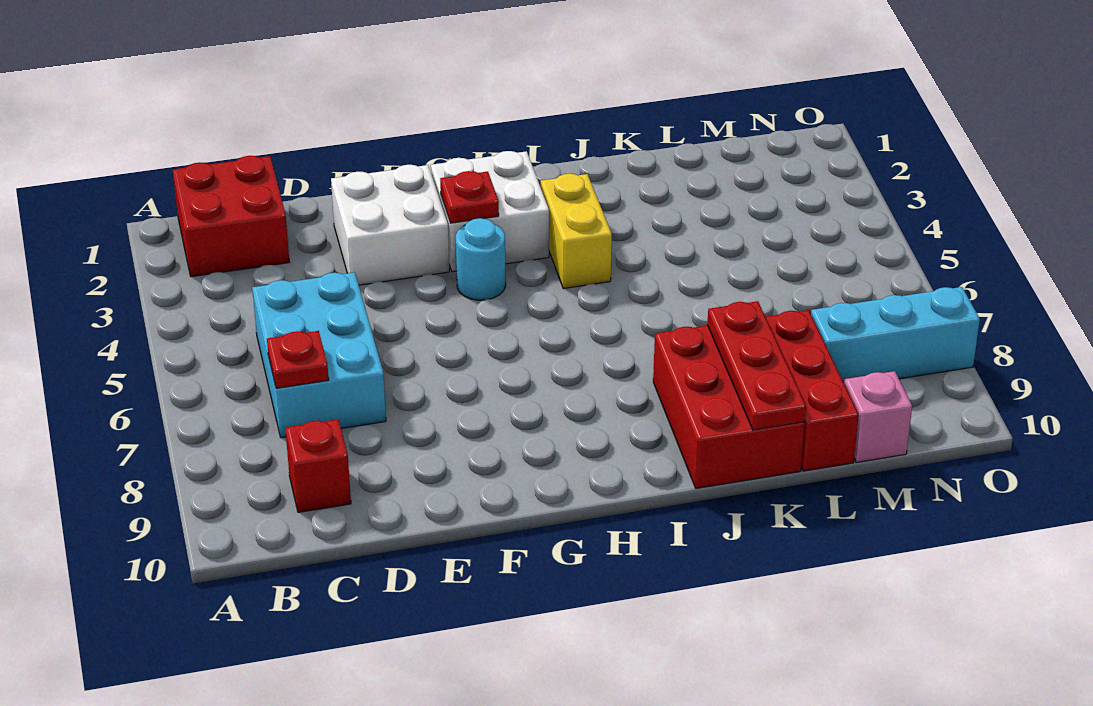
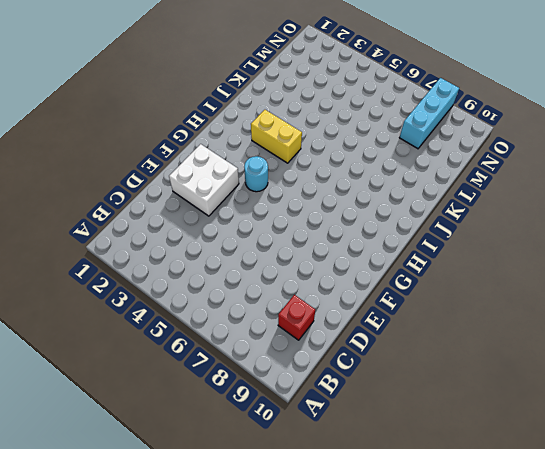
none -> red brick B1:C2 level 1
none -> cyan brick C5:D7 level 1
none -> white brick G2:H3 level 1

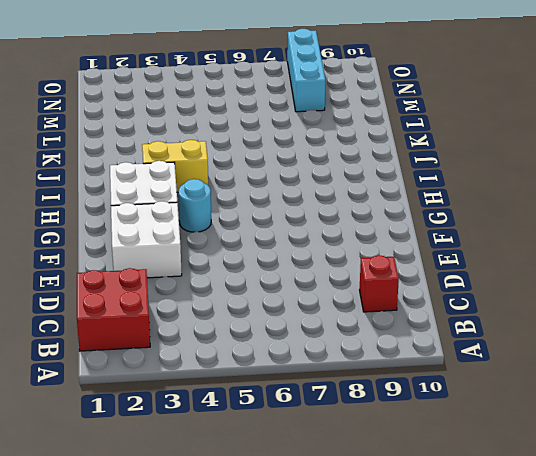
none -> cyan brick C5:D7 level 1
none -> red brick J8:K10 level 1
none -> red brick L8:L10 level 1

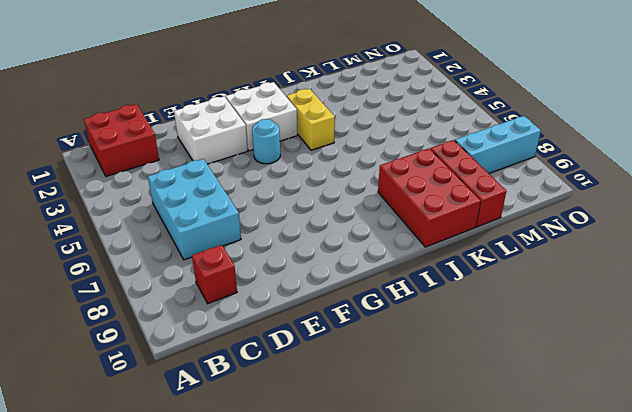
none -> pink brick M10 level 1
none -> red plate C7 level 2
none -> red plate G3 level 2

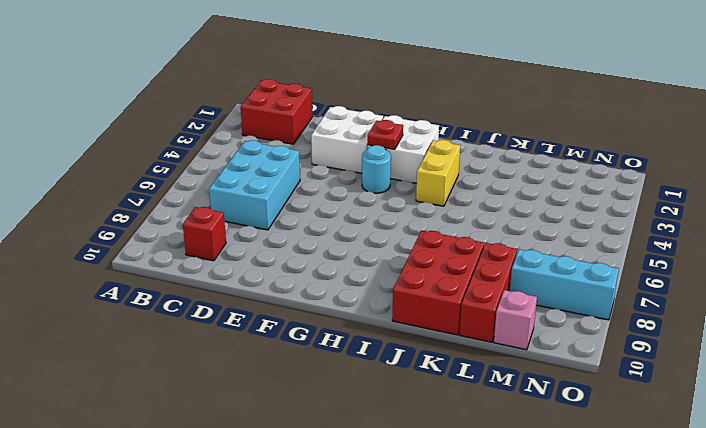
none -> red plate C7 level 2
none -> red plate K8:K10 level 2

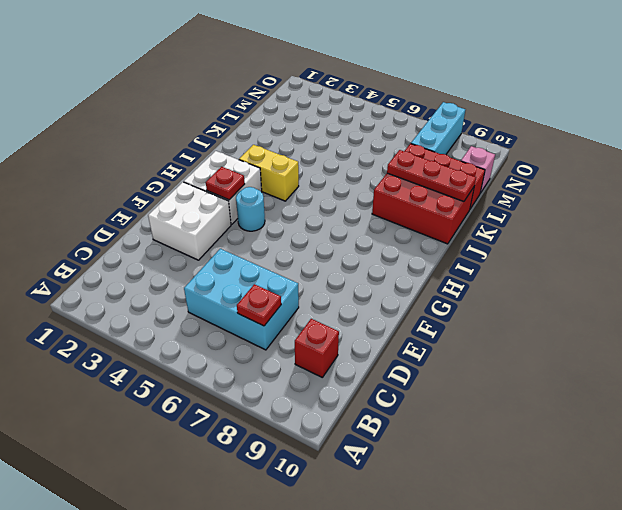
none -> red brick B1:C2 level 1

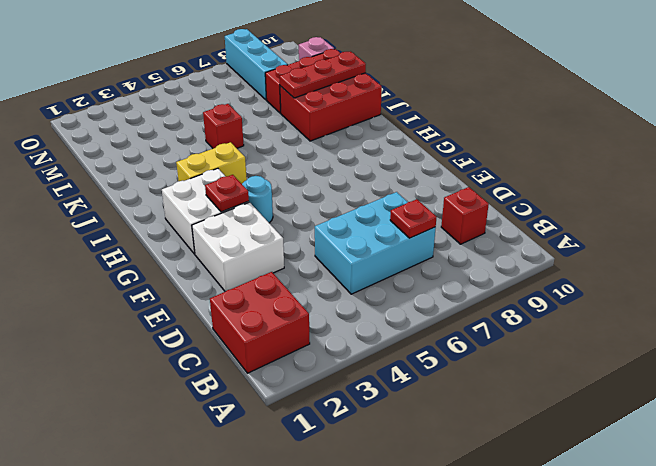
red brick K5 level 1 -> none

